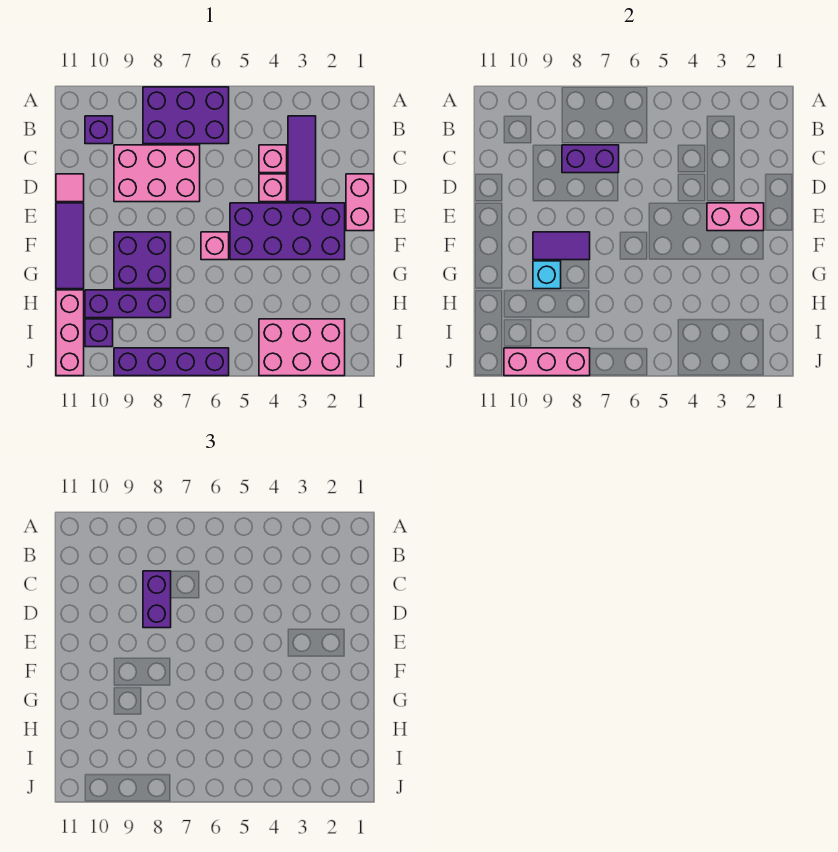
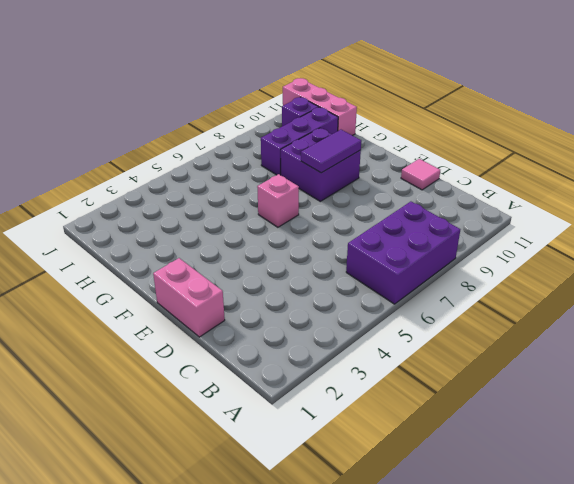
none -> purple tile B3:D3 level 1
none -> purple brick B10 level 1
none -> pink brick C4 level 1

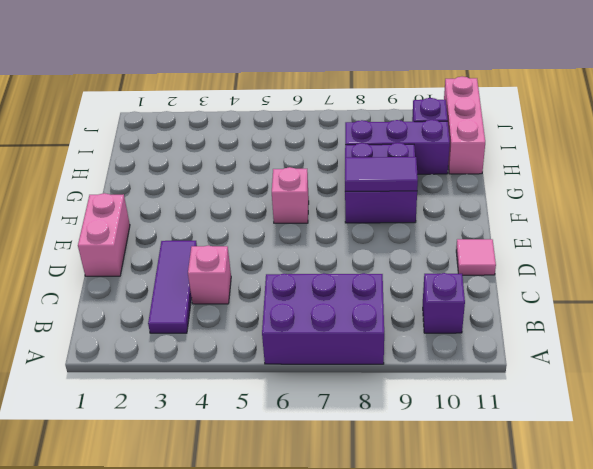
none -> pink brick C7:D9 level 1
none -> pink brick D4 level 1
none -> purple brick E2:F5 level 1

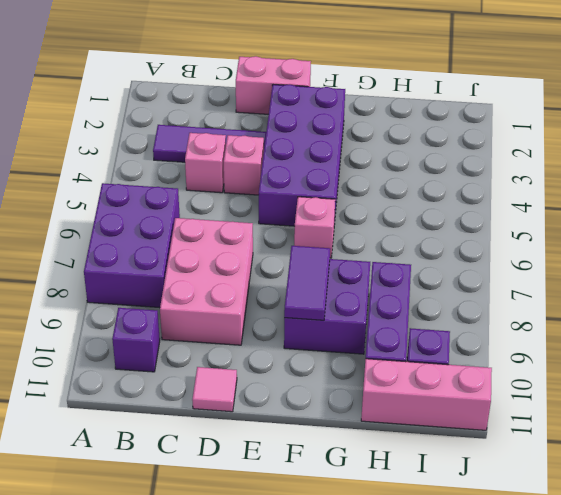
none -> purple tile E11:G11 level 1
none -> pink brick I2:J4 level 1
none -> purple brick J6:J9 level 1

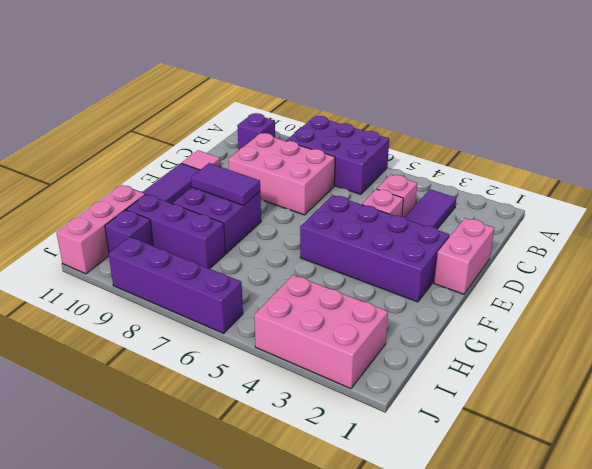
none -> pink brick F6 level 1
none -> purple brick C7:C8 level 2
none -> pink brick E2:E3 level 2

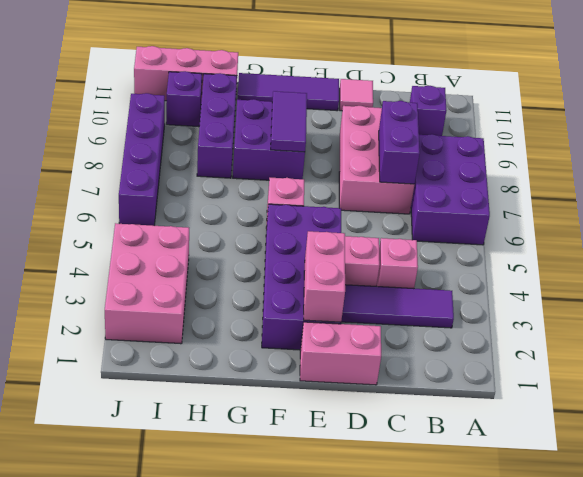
none -> cyan brick G9 level 2
none -> pink brick J8:J10 level 2
none -> purple brick C8:D8 level 3

